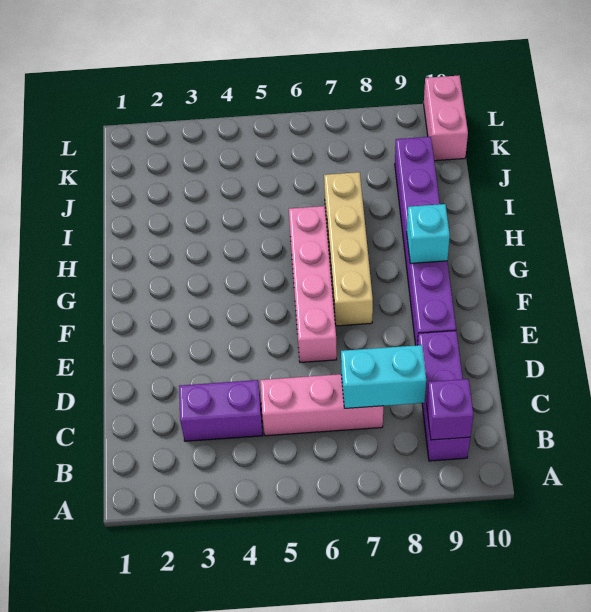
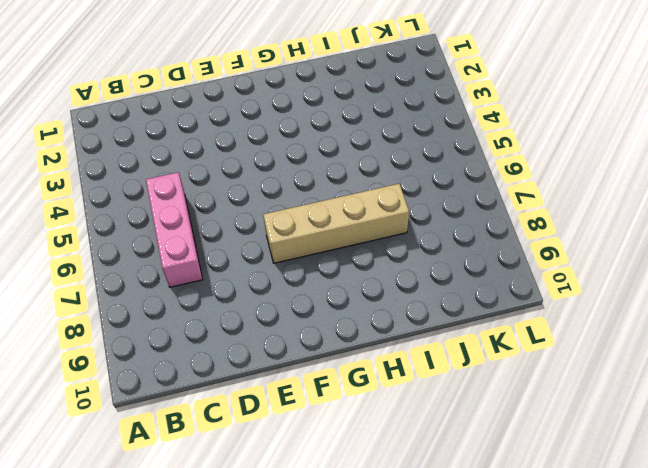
none -> purple brick B9:D9 level 1
none -> purple brick C3:C4 level 1

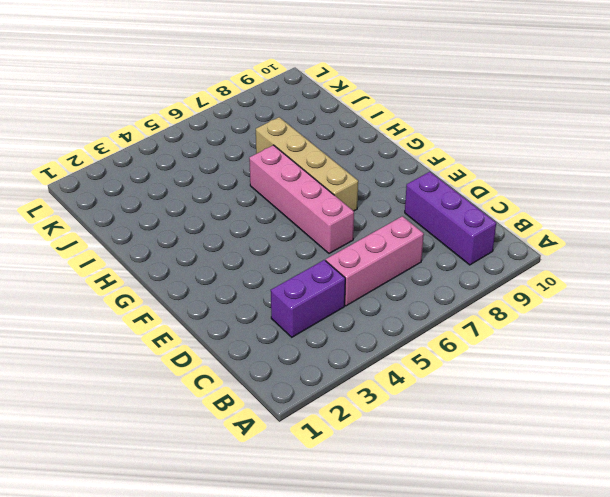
none -> purple brick E9:J9 level 1
none -> pink brick K10:L10 level 1

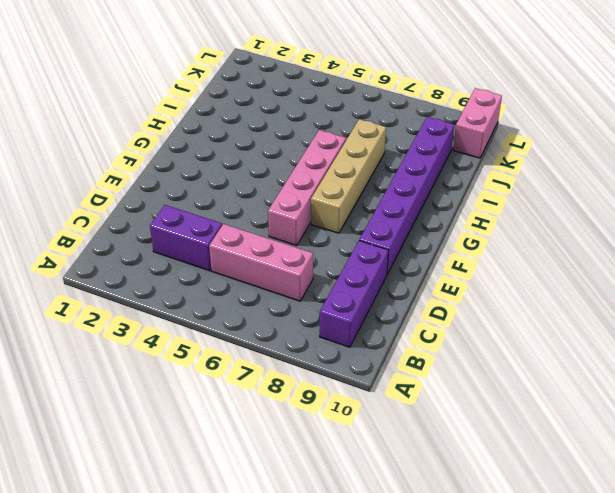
none -> purple brick B9 level 2
none -> cyan brick C7:C8 level 2

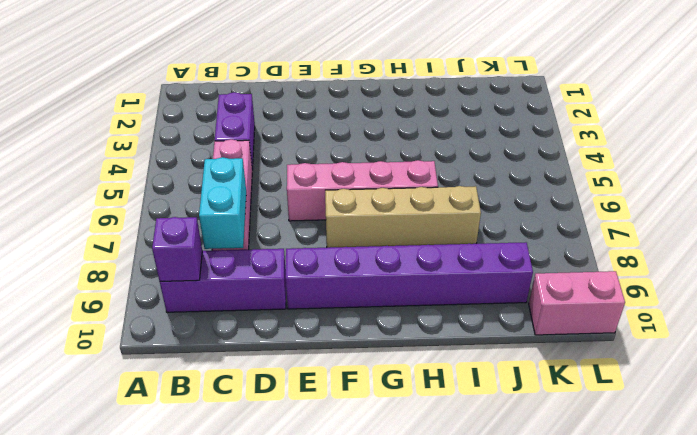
none -> cyan brick G9 level 2

